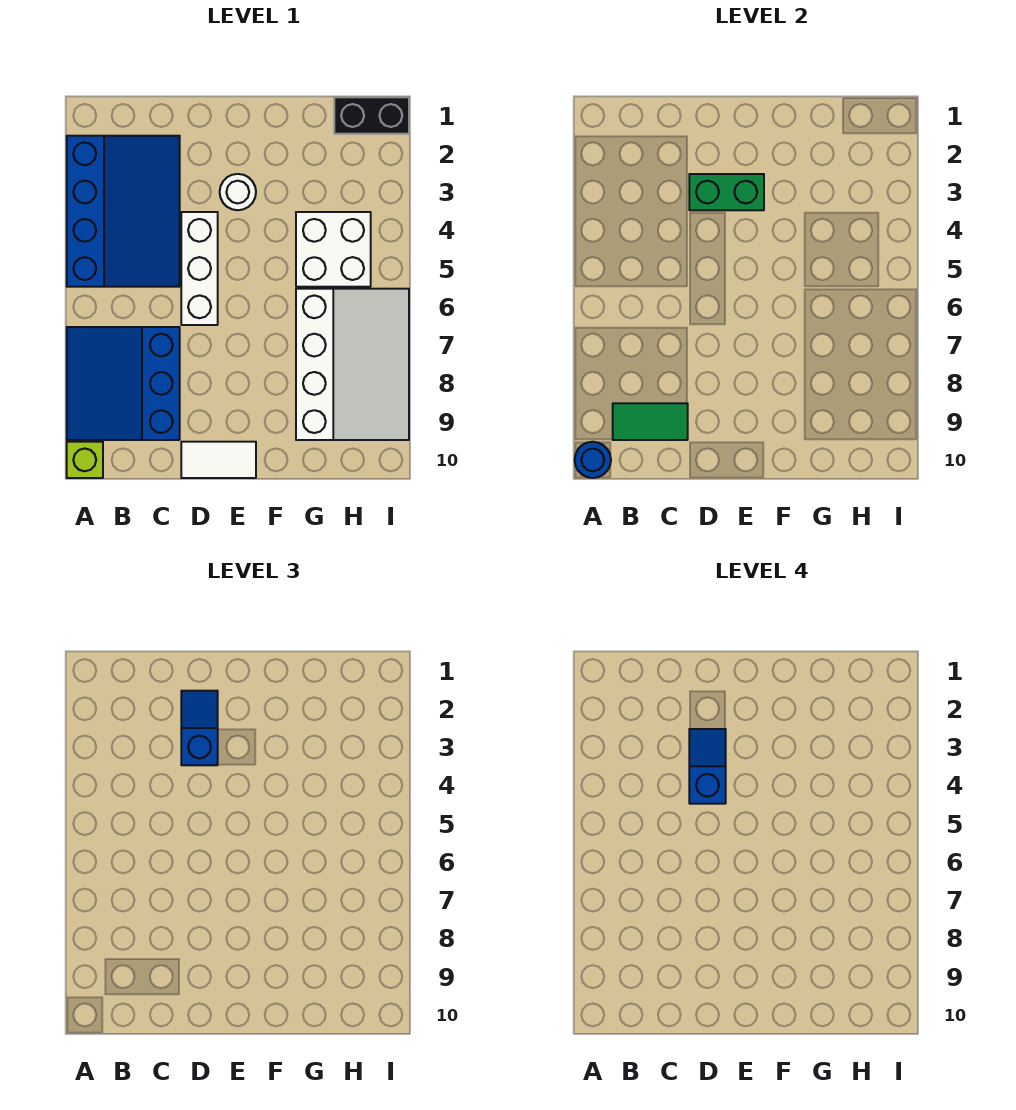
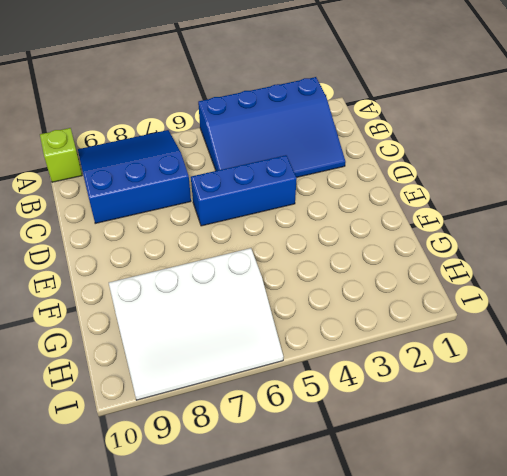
blue brick D4:D6 level 1 -> white brick D4:D6 level 1
none -> white tile D10:E10 level 1
none -> white round brick E3 level 1
none -> white brick G4:H5 level 1

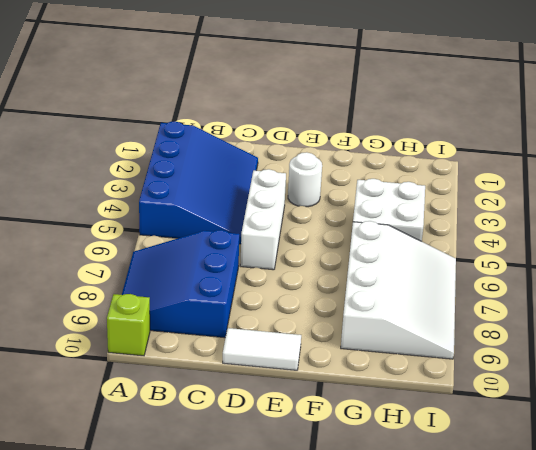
none -> black brick H1:I1 level 1
none -> blue round brick A10 level 2
none -> green tile B9:C9 level 2

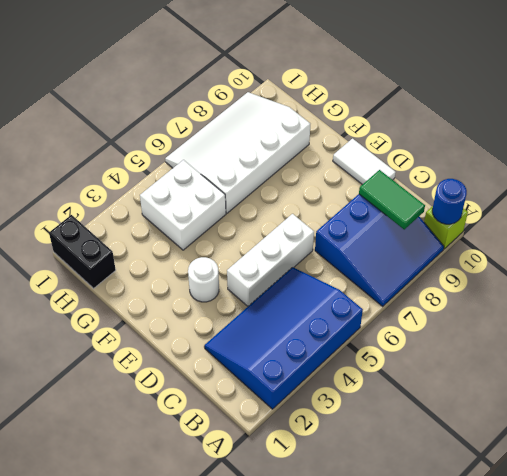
none -> green brick D3:E3 level 2
none -> blue slope D2:D3 level 3 top 3
none -> blue slope D3:D4 level 4 top 4

